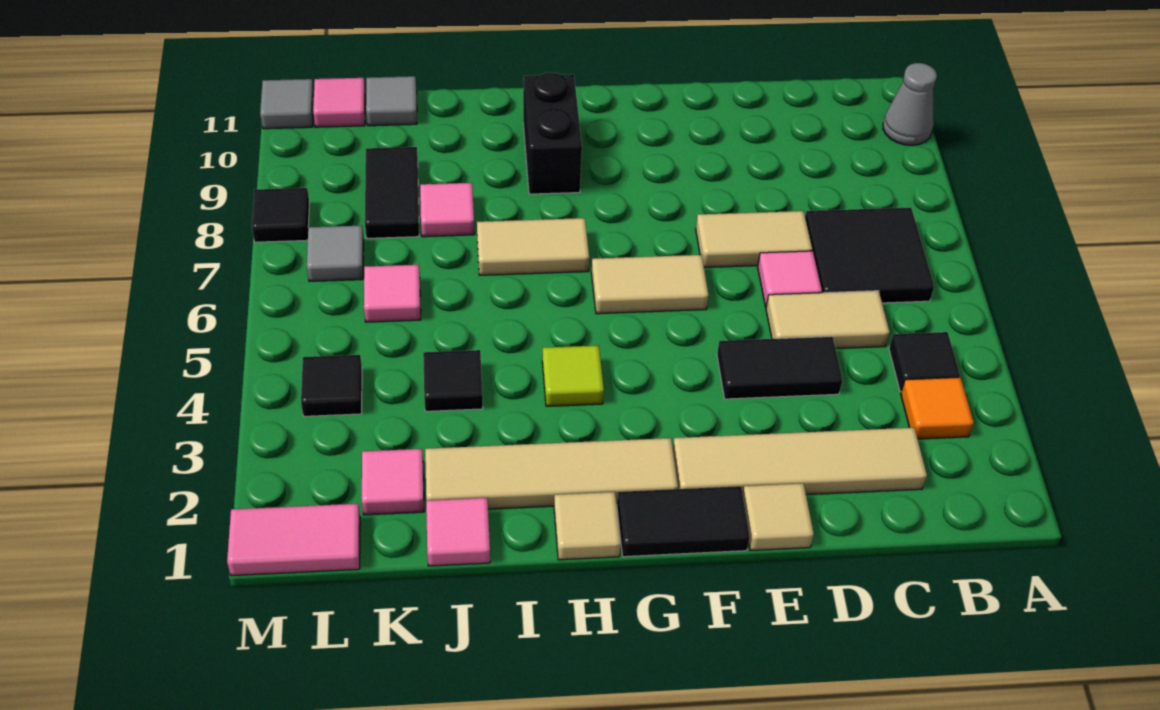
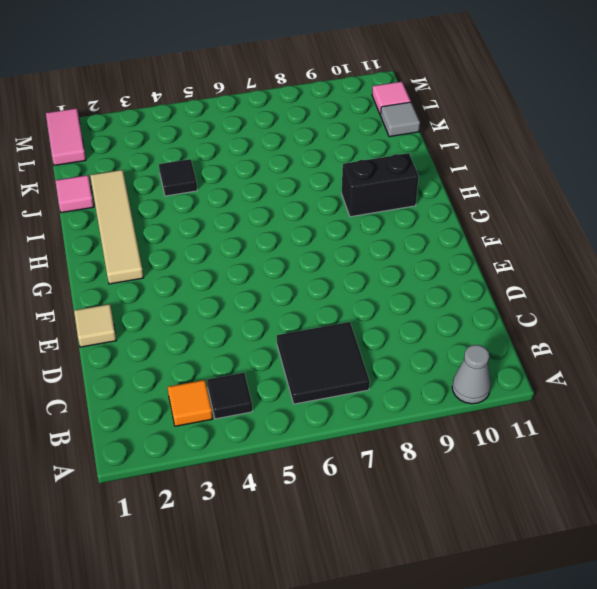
none -> tan tile C2:F2 level 1
none -> tan tile C5:D5 level 1
none -> black tile D4:E4 level 1
none -> pink tile D6 level 1

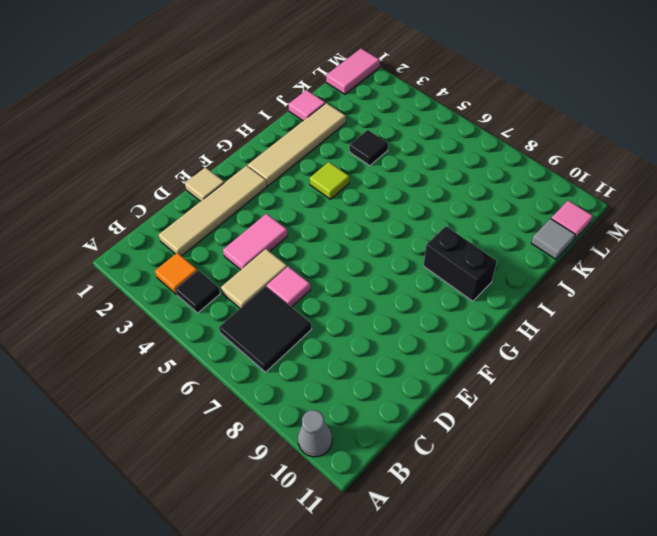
pink tile D4:E4 level 1 -> black tile D4:E4 level 1
none -> tan tile D7:E7 level 1
none -> black tile F1:G1 level 1
none -> tan tile F6:G6 level 1
none -> tan tile H1 level 1

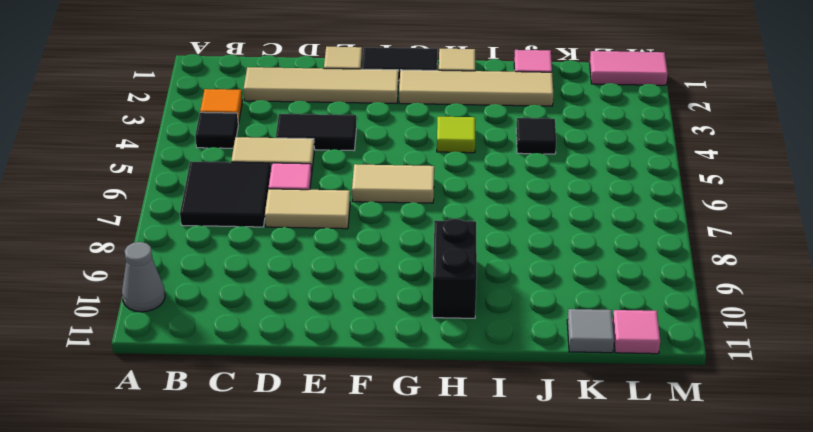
none -> tan tile H7:I7 level 1
none -> pink tile J8 level 1
none -> pink tile K2 level 1
none -> pink tile K6 level 1

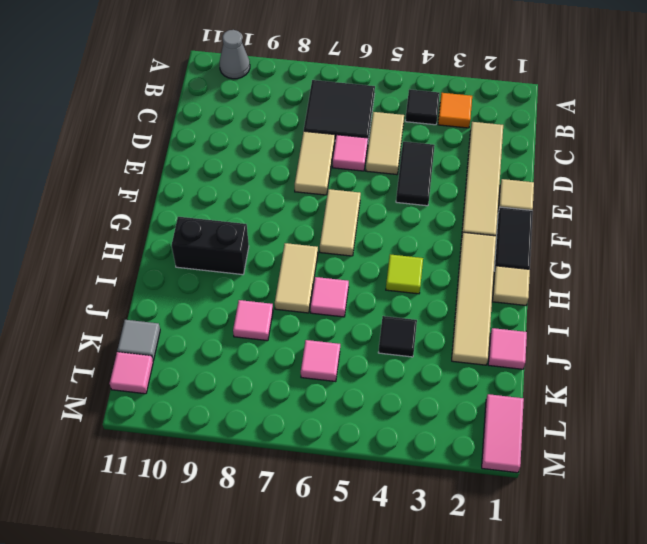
pink tile I6 level 1 -> pink tile K2 level 1
none -> black tile K8:K9 level 1
none -> black tile L4 level 1
none -> grey tile L7 level 1
none -> black tile M8 level 1

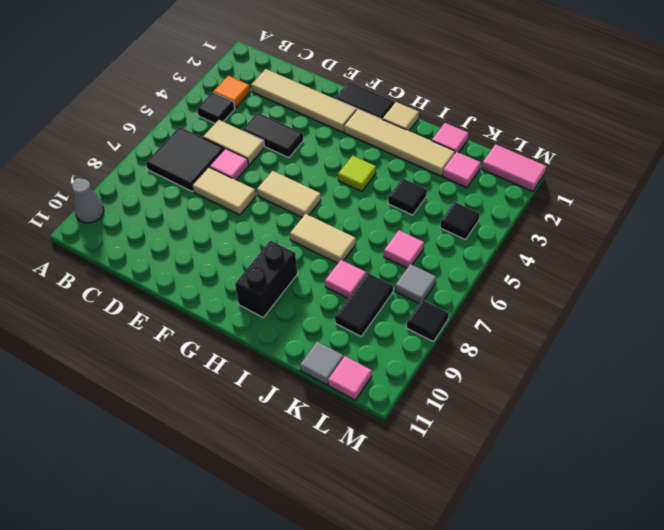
none -> tan tile E1 level 1
none -> grey tile M11 level 1

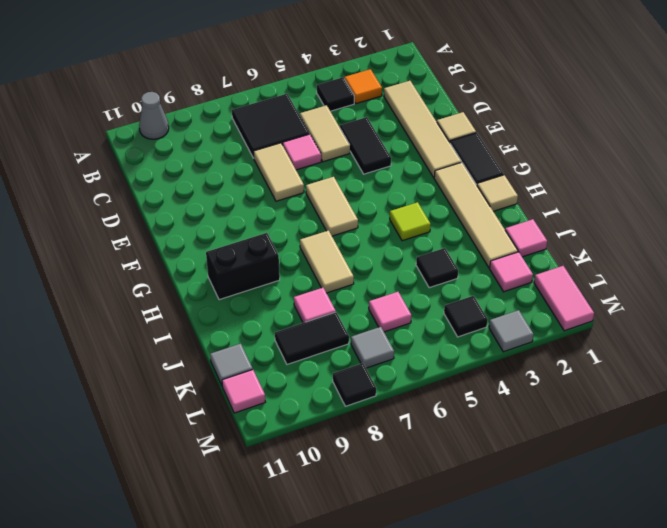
grey tile M3 level 1 -> grey tile M11 level 1

